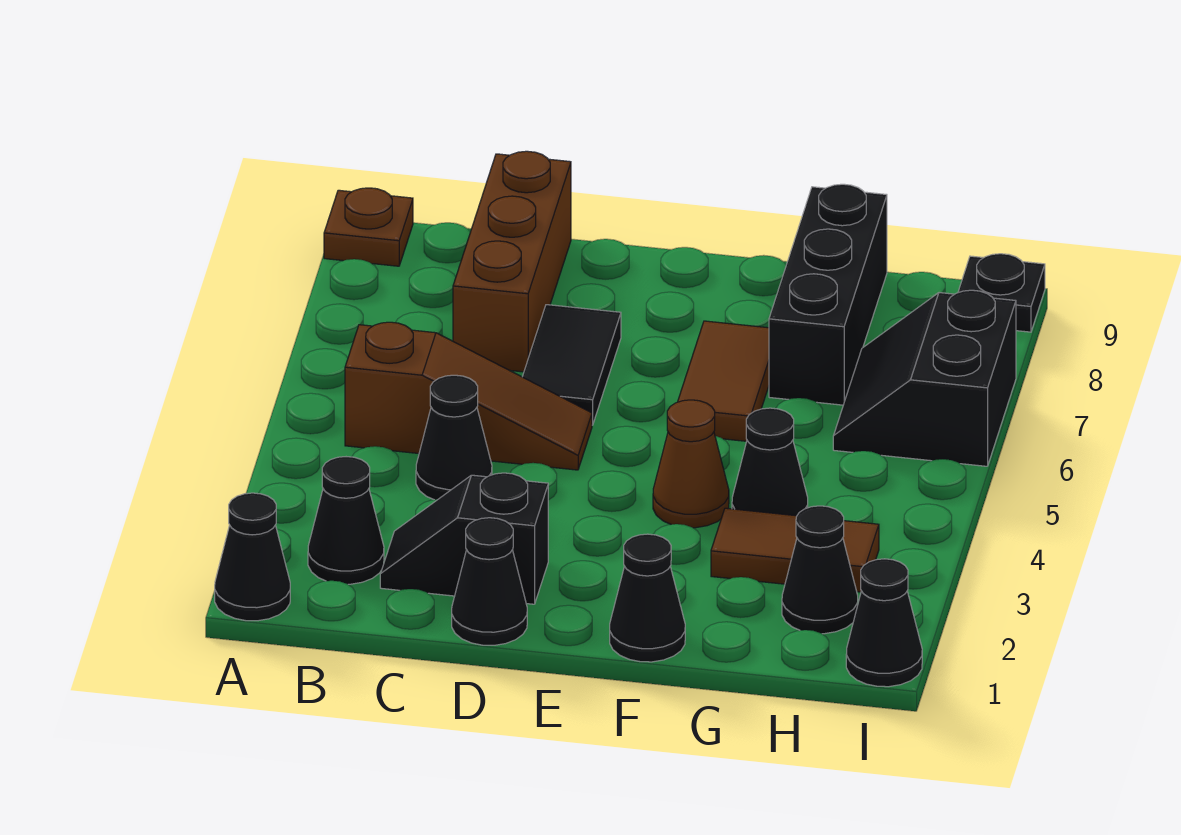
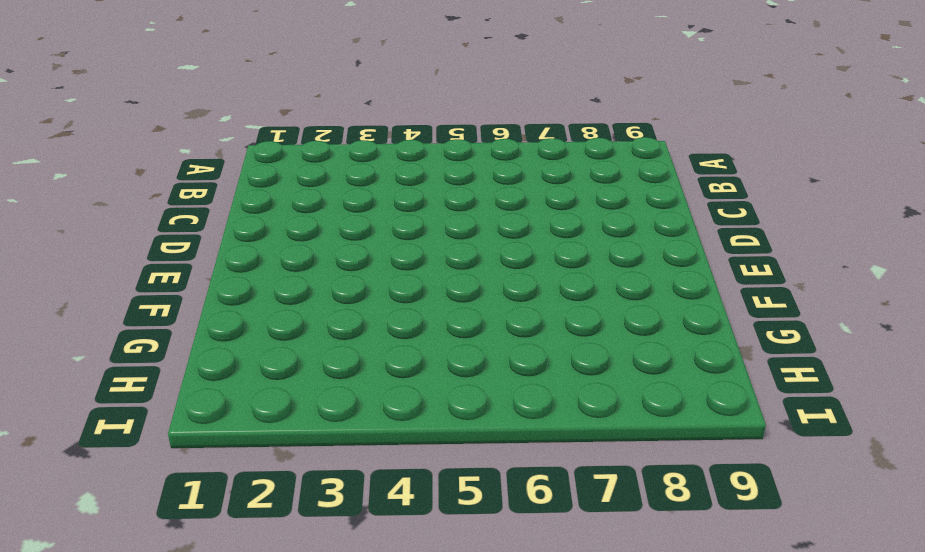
none -> black cone A1 level 1
none -> brown plate A9 level 1
none -> black cone B2 level 1

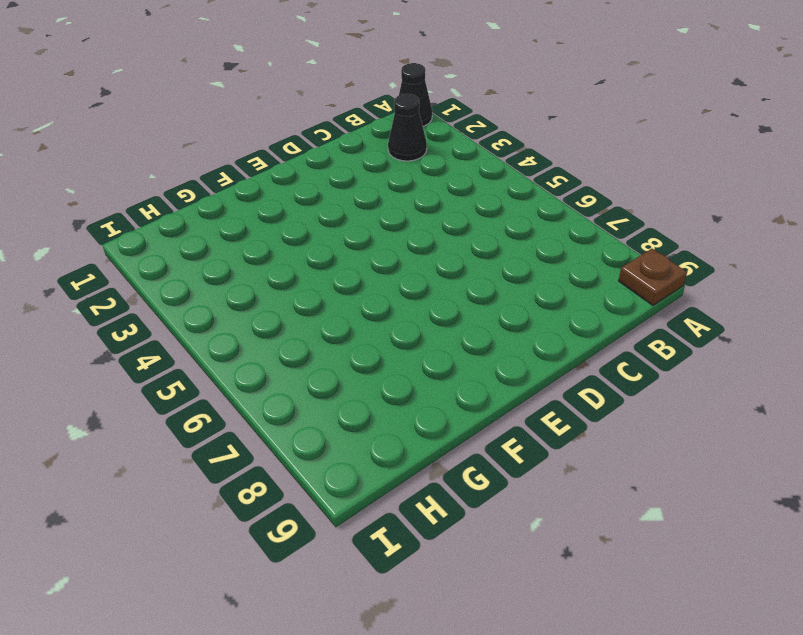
none -> brown slope B5:D5 level 1 top B
none -> black slope C2:D2 level 1 top D
none -> black cone C4 level 1

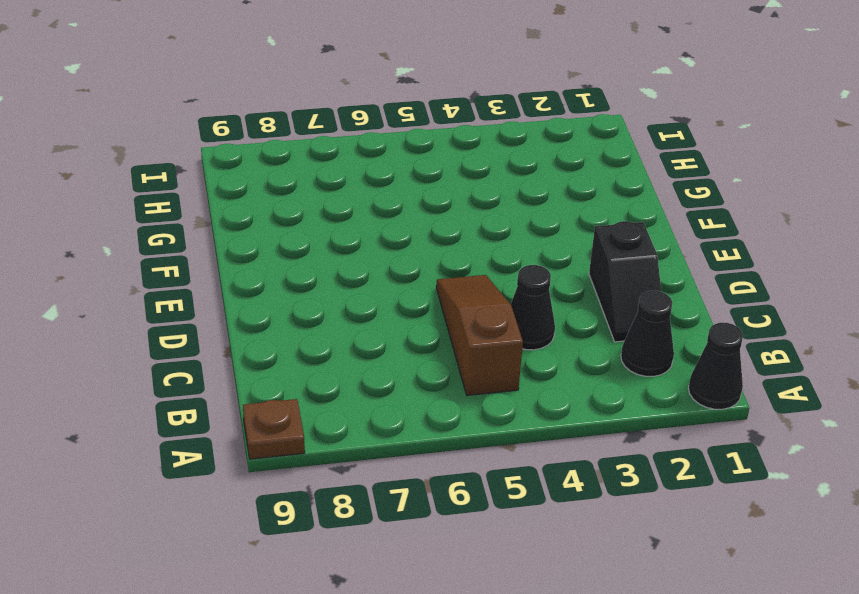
none -> brown brick C7:C9 level 1
none -> black cone D1 level 1
none -> black tile D6:D7 level 1

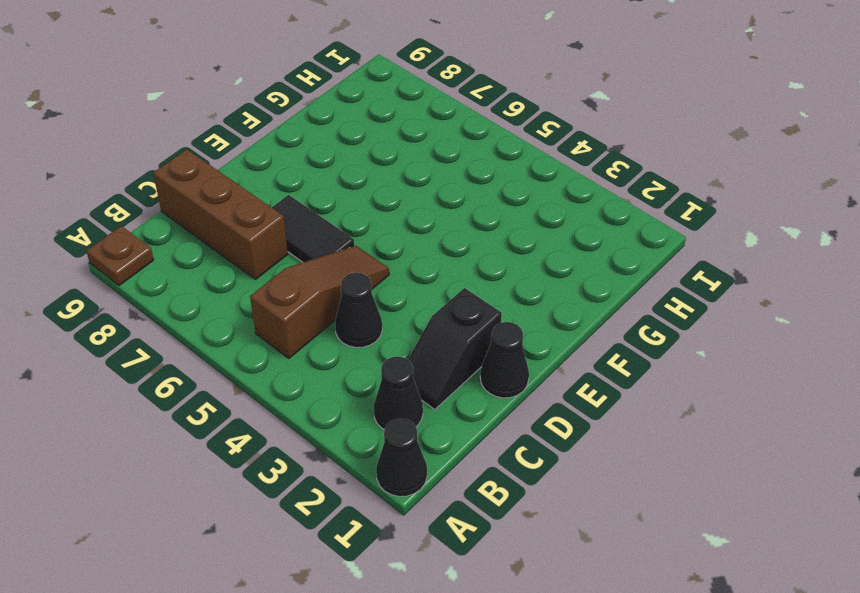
none -> black cone F1 level 1
none -> brown cone F4 level 1
none -> brown tile F6:F7 level 1

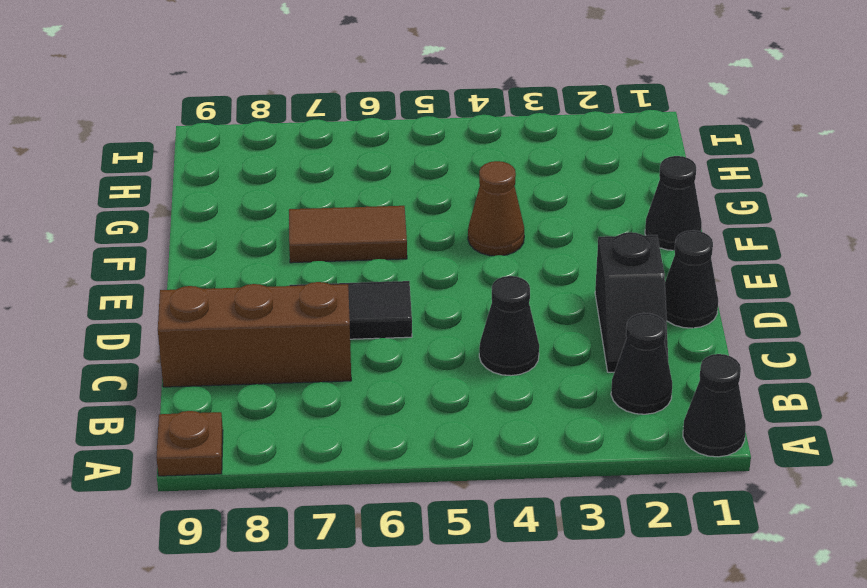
none -> brown slope B5:D5 level 1 top B
none -> brown tile G3:H3 level 1
none -> black cone G4 level 1

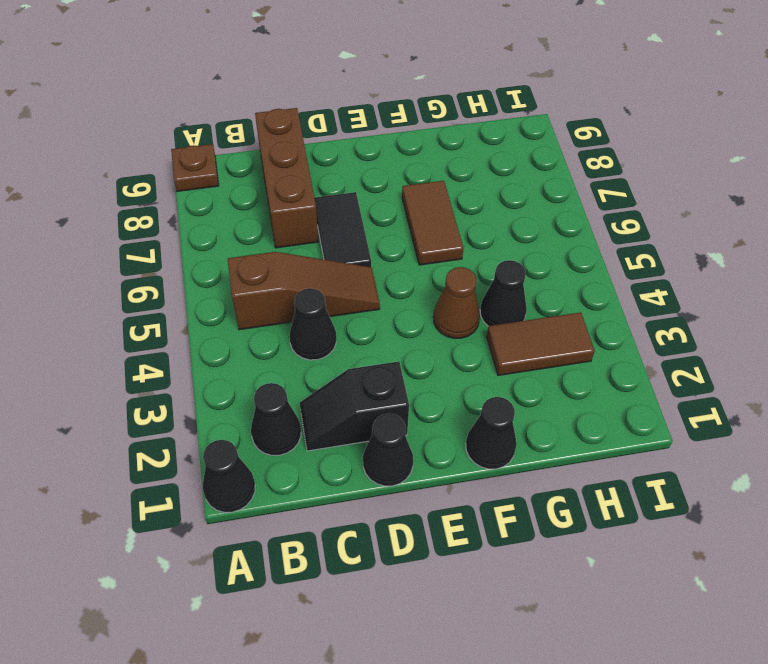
none -> black brick G7:G9 level 1
none -> black cone H2 level 1
none -> black slope H6:I7 level 1 top I

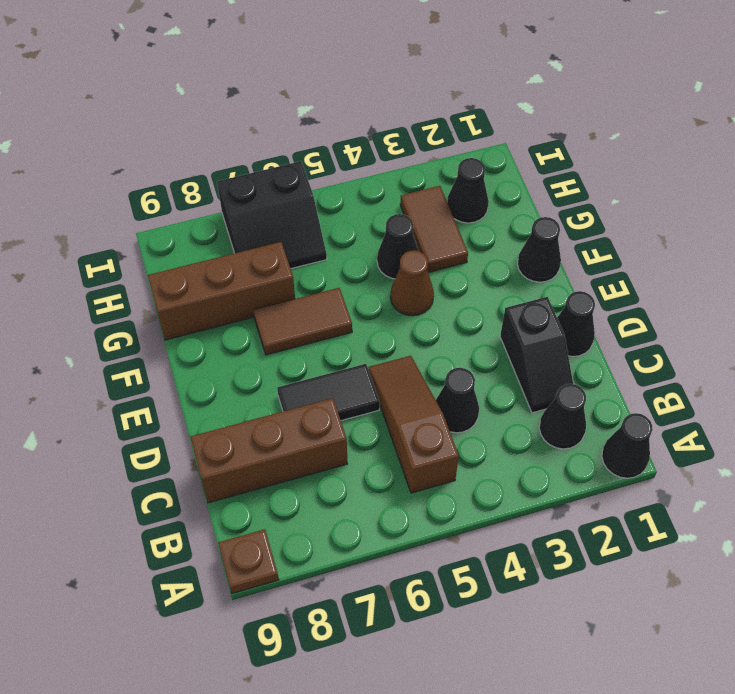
brown brick G7:G9 level 1 -> black brick G7:G9 level 1
none -> black cone I1 level 1
none -> black plate I9 level 1

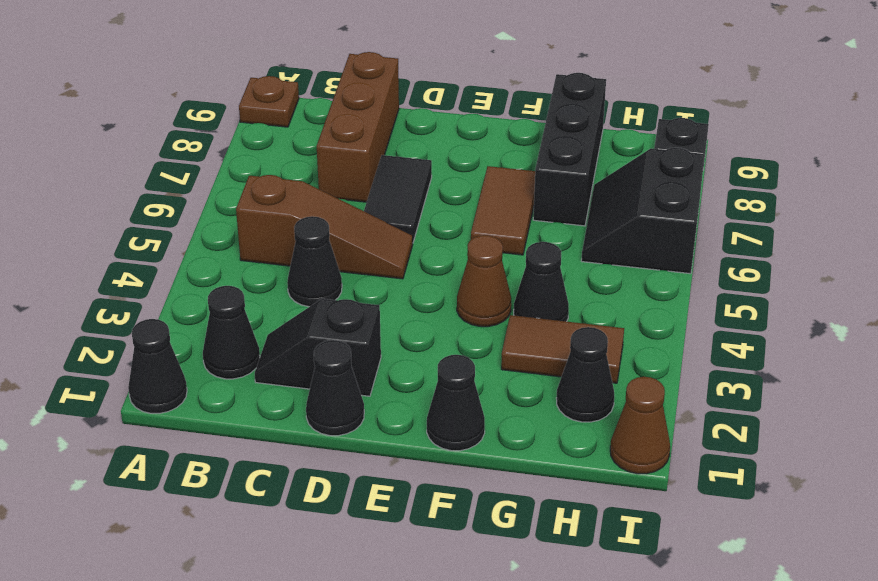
brown cone I1 level 1 -> black cone I1 level 1

